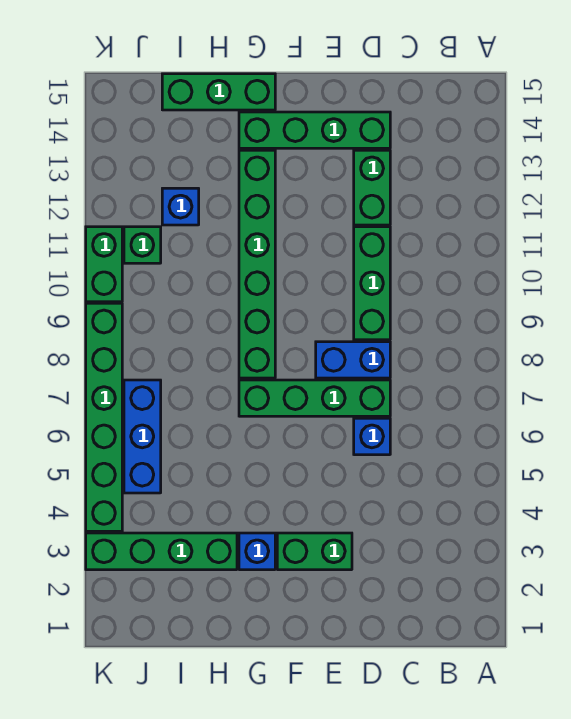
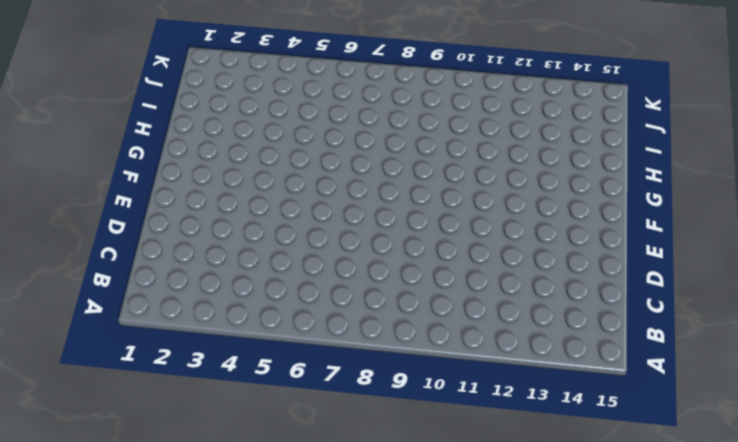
none -> blue brick D6 level 1
none -> green brick D7:G7 level 1
none -> blue brick D8:E8 level 1

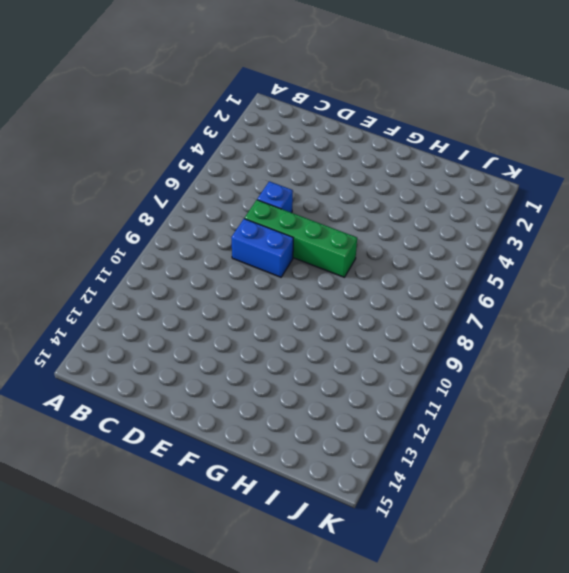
none -> green brick D9:D11 level 1
none -> green brick D12:D13 level 1
none -> green brick D14:G14 level 1

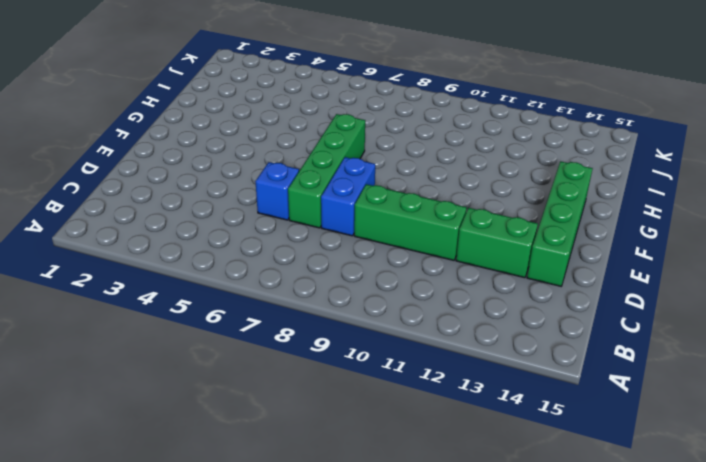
none -> green brick E3:F3 level 1
none -> blue brick G3 level 1
none -> green brick G8:G13 level 1

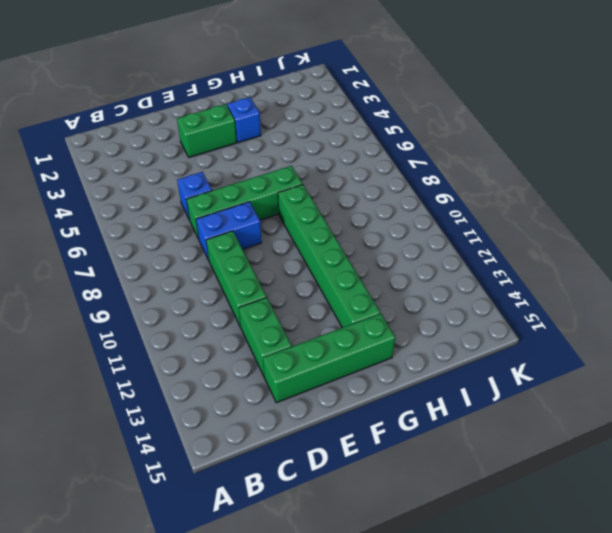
none -> green brick G15:I15 level 1
none -> green brick H3:K3 level 1
none -> blue brick I12 level 1

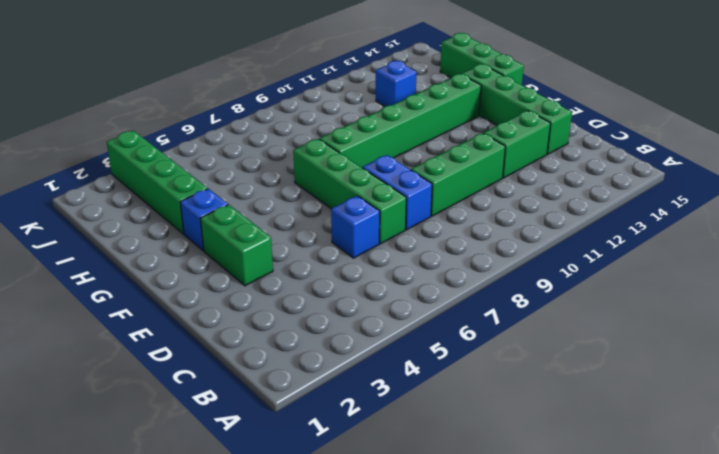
none -> blue brick J5:J7 level 1
none -> green brick J11 level 1
none -> green brick K4:K9 level 1

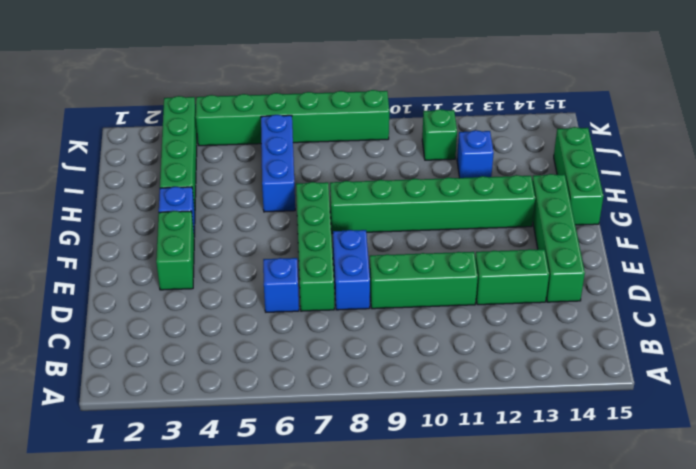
blue brick H6:J6 level 1 -> blue brick J5:J7 level 1
none -> green brick K10:K11 level 1

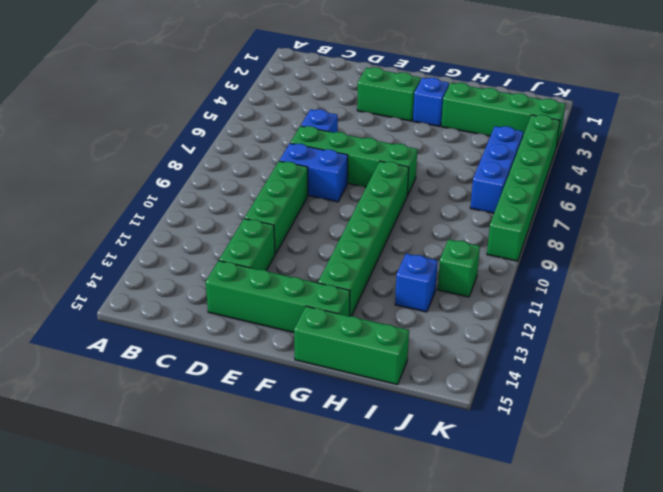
none -> green brick K10:K11 level 1

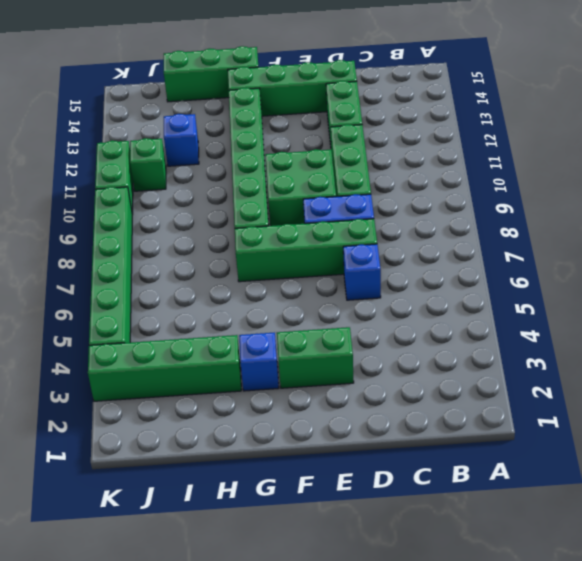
green brick E9:F10 level 1 -> none
none -> blue brick J5:J7 level 1

